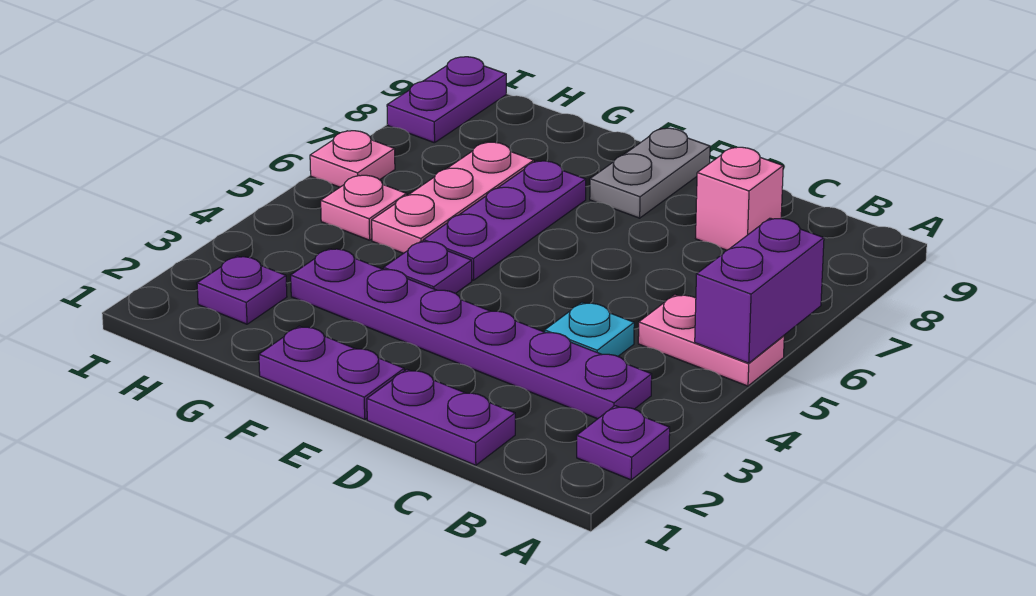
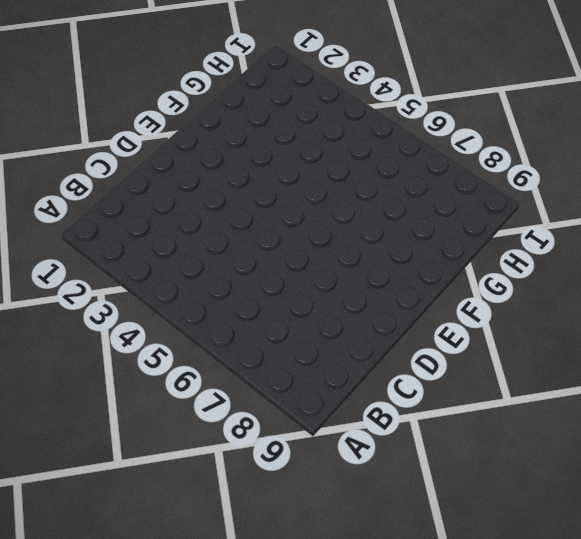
none -> purple plate A2 level 1
none -> pink plate A5:B5 level 1
none -> purple plate B3:G3 level 1

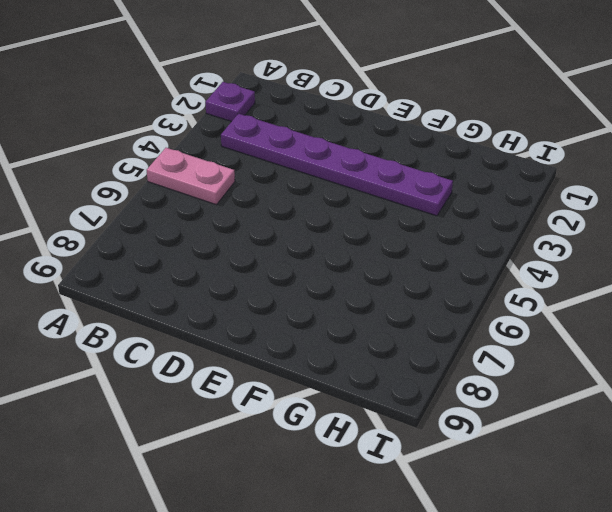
none -> purple plate C1:D1 level 1
none -> cyan plate C4 level 1
none -> pink brick C8 level 1

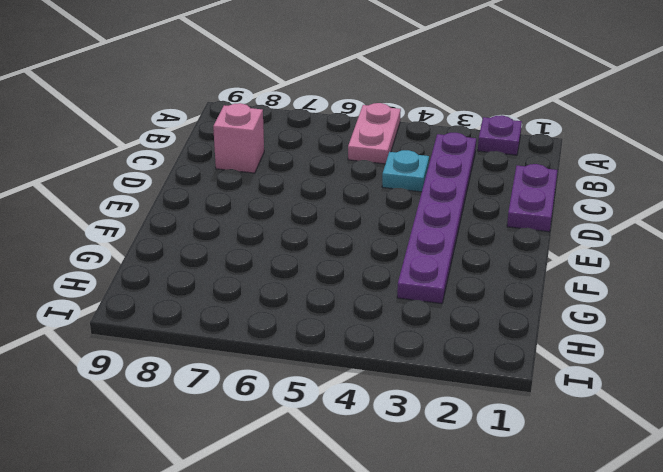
none -> purple plate E1:F1 level 1
none -> grey plate E8:E9 level 1
none -> purple plate F4 level 1

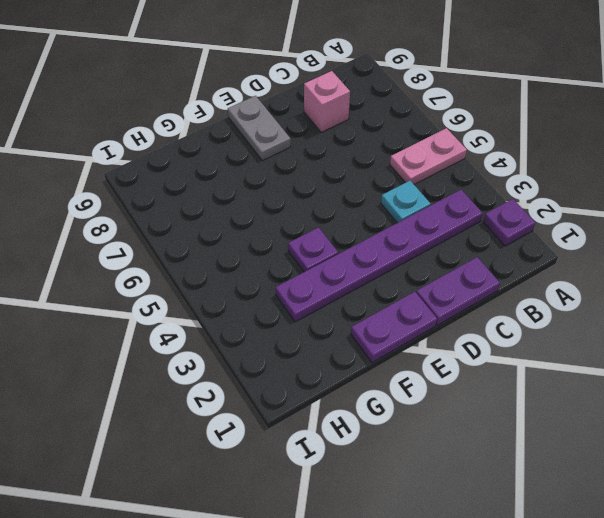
none -> purple plate F5:F7 level 1
none -> pink plate G5:G7 level 1
none -> purple plate H2 level 1

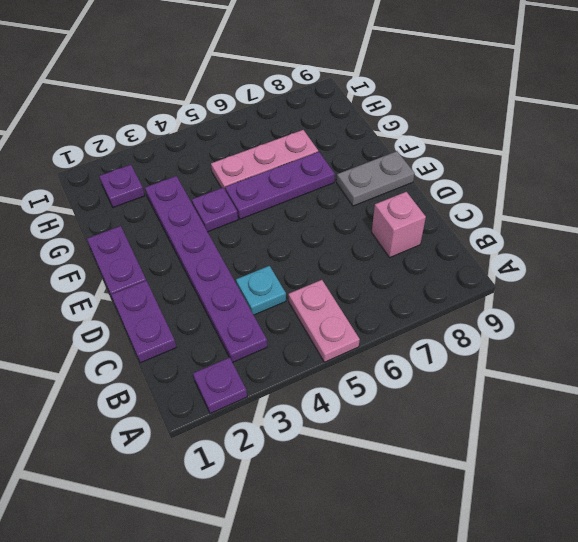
none -> pink plate H5 level 1
none -> pink plate I6 level 1
none -> purple plate I8:I9 level 1

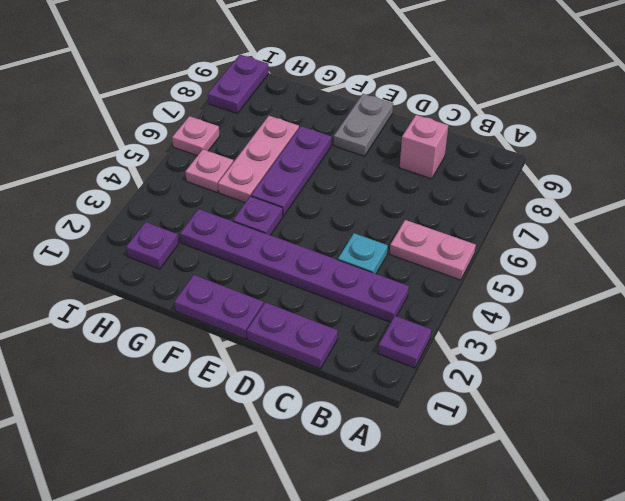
none -> purple brick A5:A6 level 2

